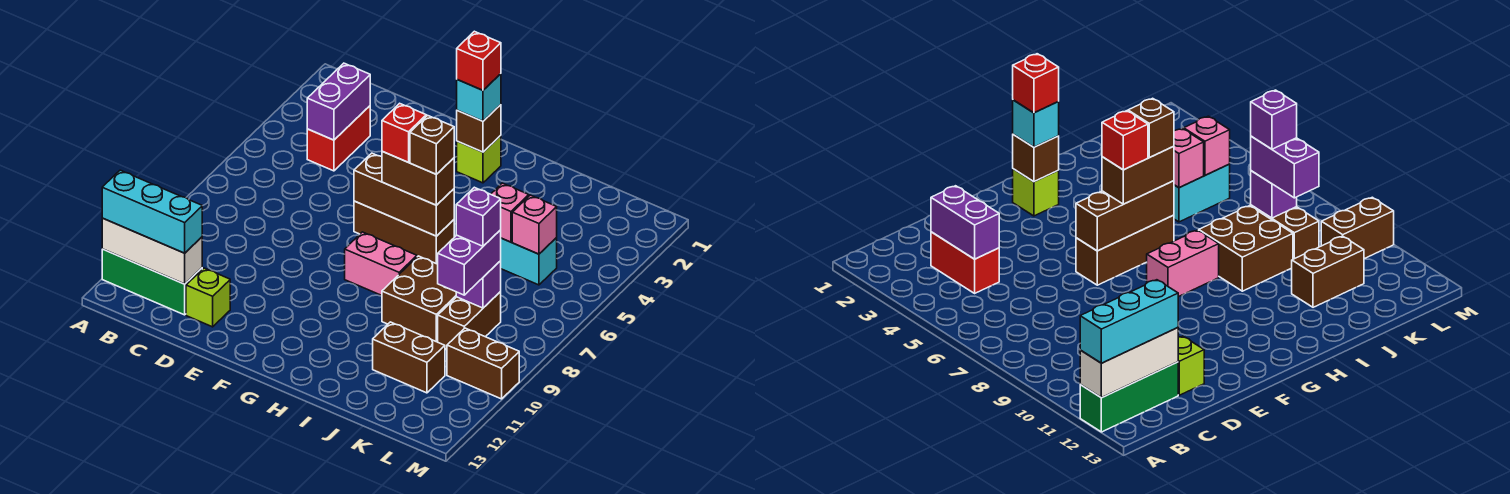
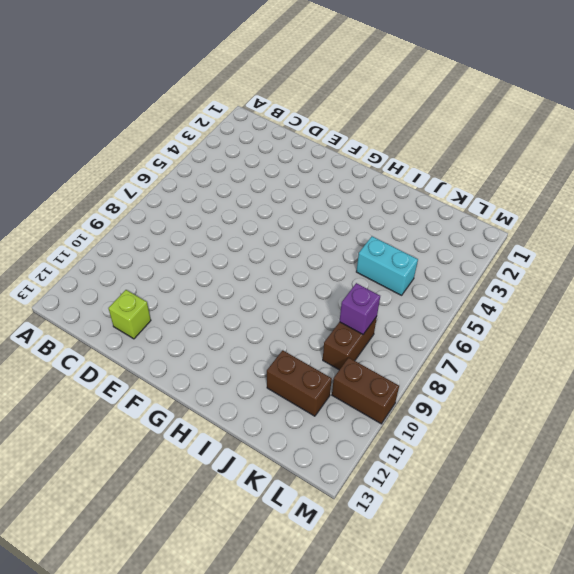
none -> green brick A12:C12 level 1
none -> red brick C3:C4 level 1
none -> brown brick F6:H6 level 1

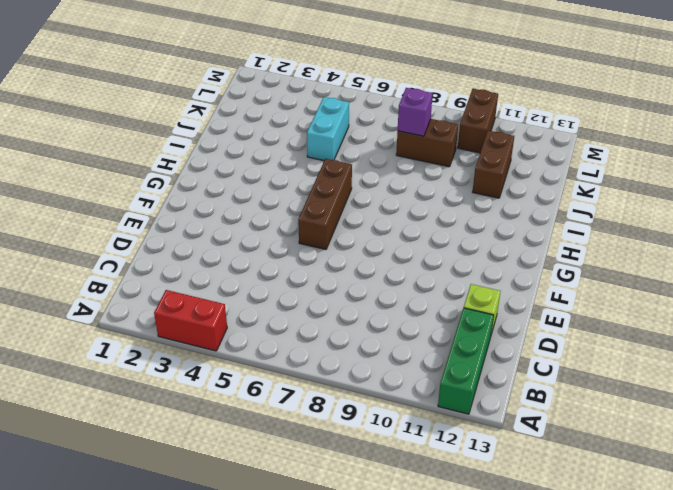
red brick A3:A4 level 1 -> red brick C3:C4 level 1
none -> lime brick G2 level 1
none -> pink brick G8:H8 level 1
none -> brown brick I8:J9 level 1

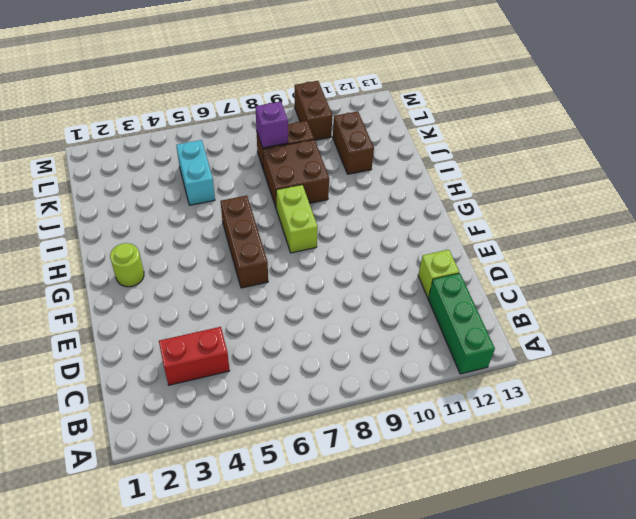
lime round brick G2 level 1 -> lime brick G2 level 1
lime brick G8:H8 level 1 -> pink brick G8:H8 level 1
none -> white brick A12:C12 level 2
none -> purple brick C3:C4 level 2
none -> brown brick F6:H6 level 2

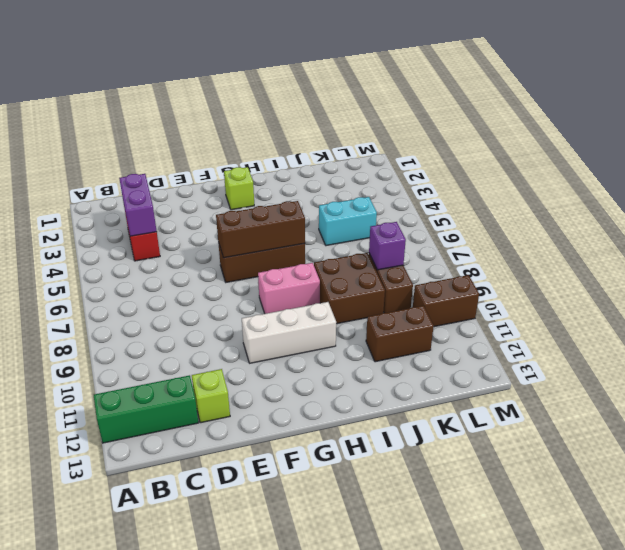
white brick F10:H10 level 1 -> white brick A12:C12 level 2
none -> brown brick G2 level 2
none -> pink brick J5 level 2
none -> pink brick K5 level 2

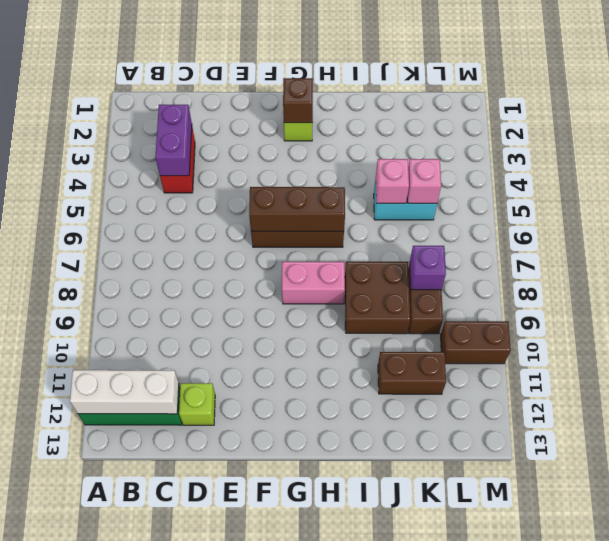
none -> cyan brick A12:C12 level 3
none -> cyan brick G2 level 3
none -> brown brick G6:H6 level 3

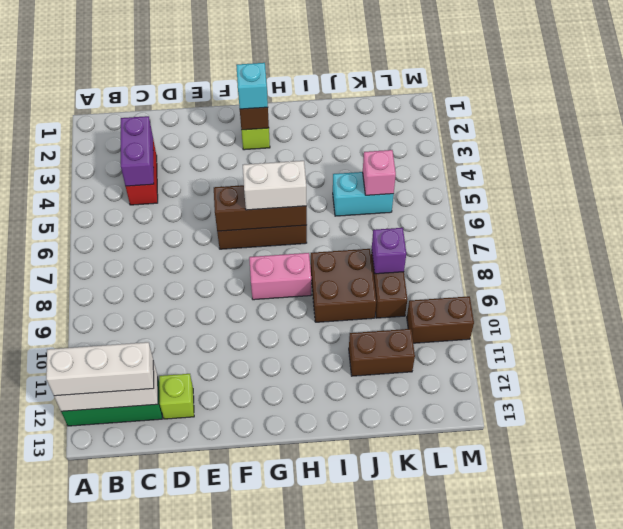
white brick A12:C12 level 3 -> cyan brick A12:C12 level 3
white brick G6:H6 level 3 -> brown brick G6:H6 level 3
none -> pink brick J5 level 2
none -> purple brick K8:K9 level 3
none -> red brick G2 level 4

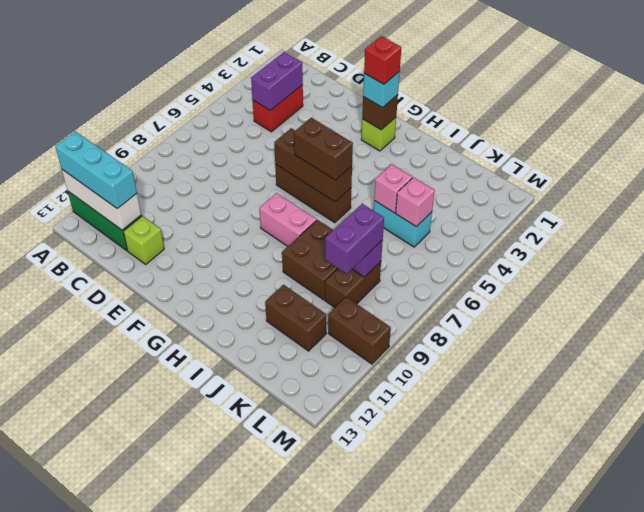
none -> red brick G6 level 4
none -> brown brick H6 level 4
none -> purple brick K8 level 4

